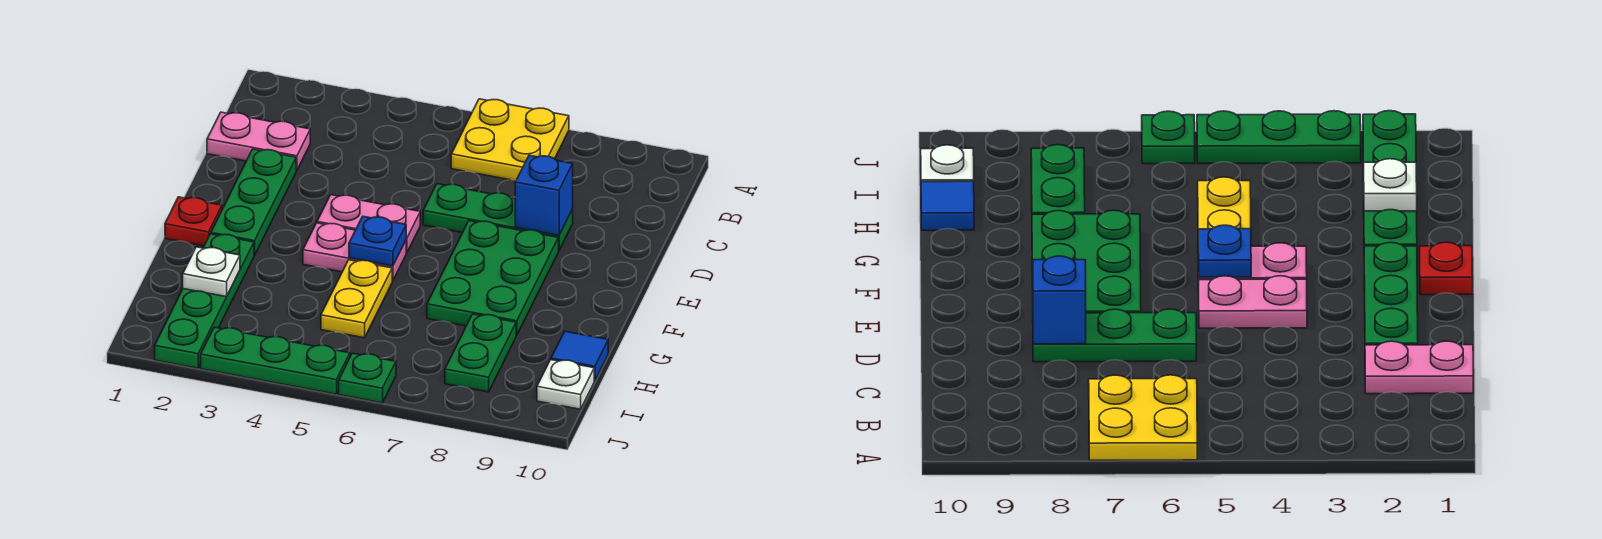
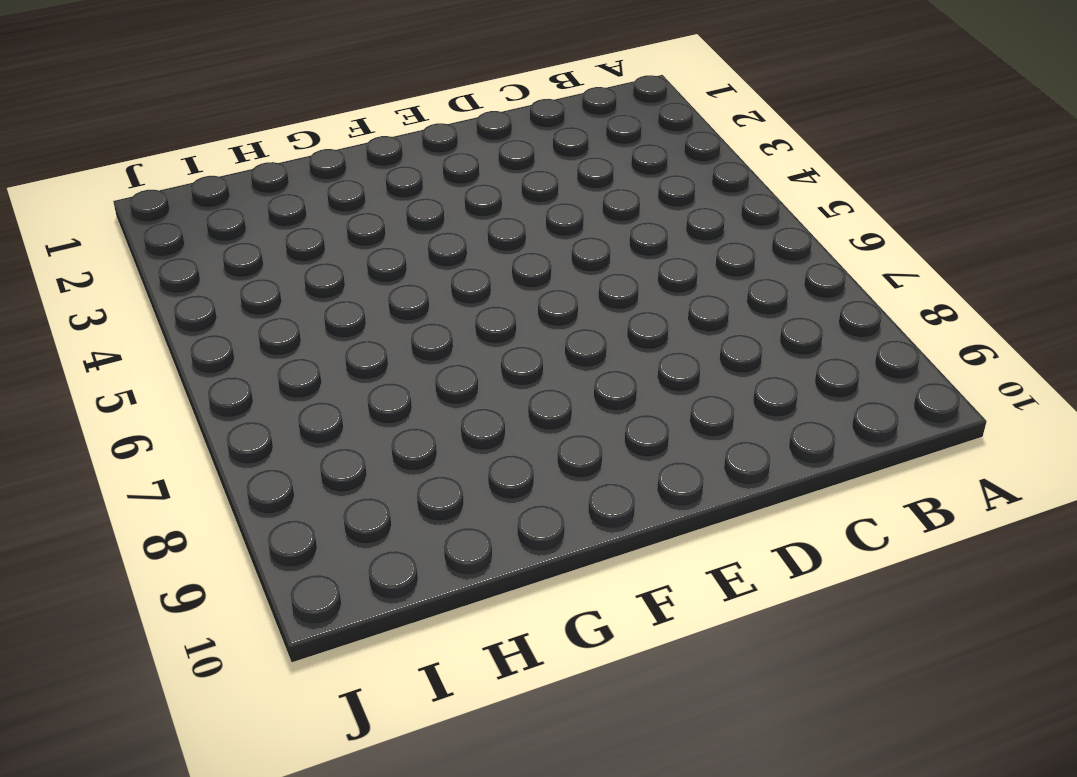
none -> yellow plate A6:B7 level 1
none -> pink plate C1:C2 level 1
none -> green plate D2:F2 level 1

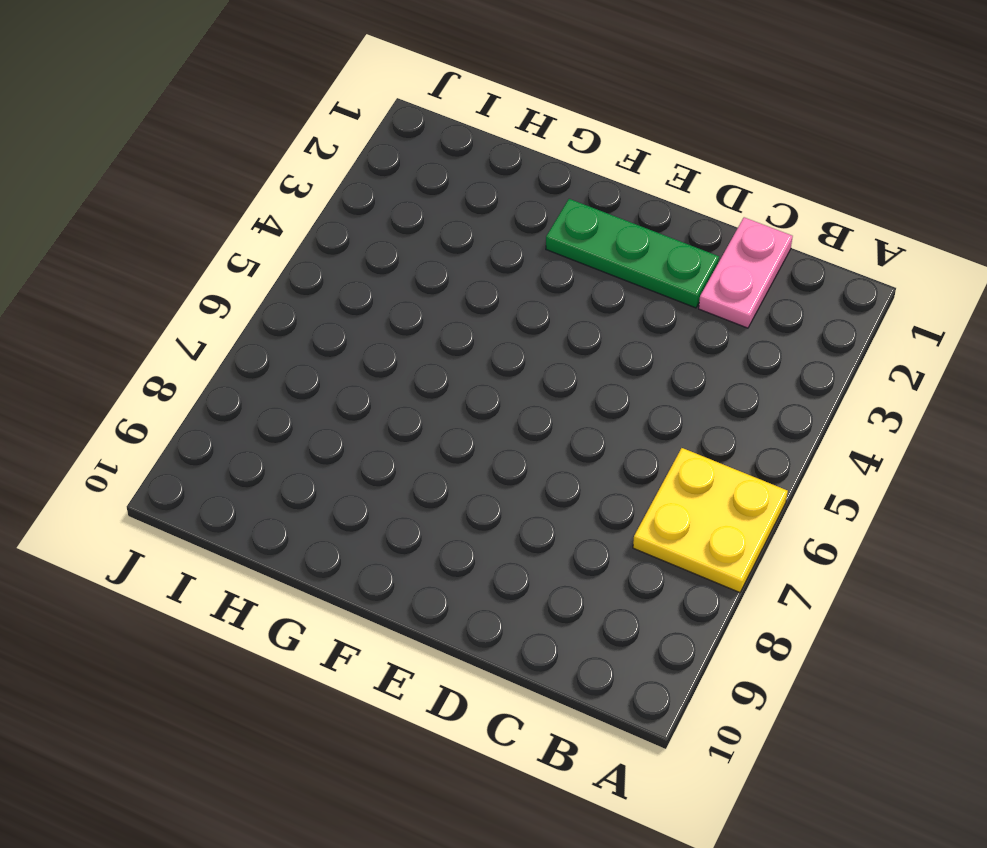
none -> green plate D6:D8 level 1
none -> pink plate E4:E5 level 1
none -> green plate E7:G8 level 1

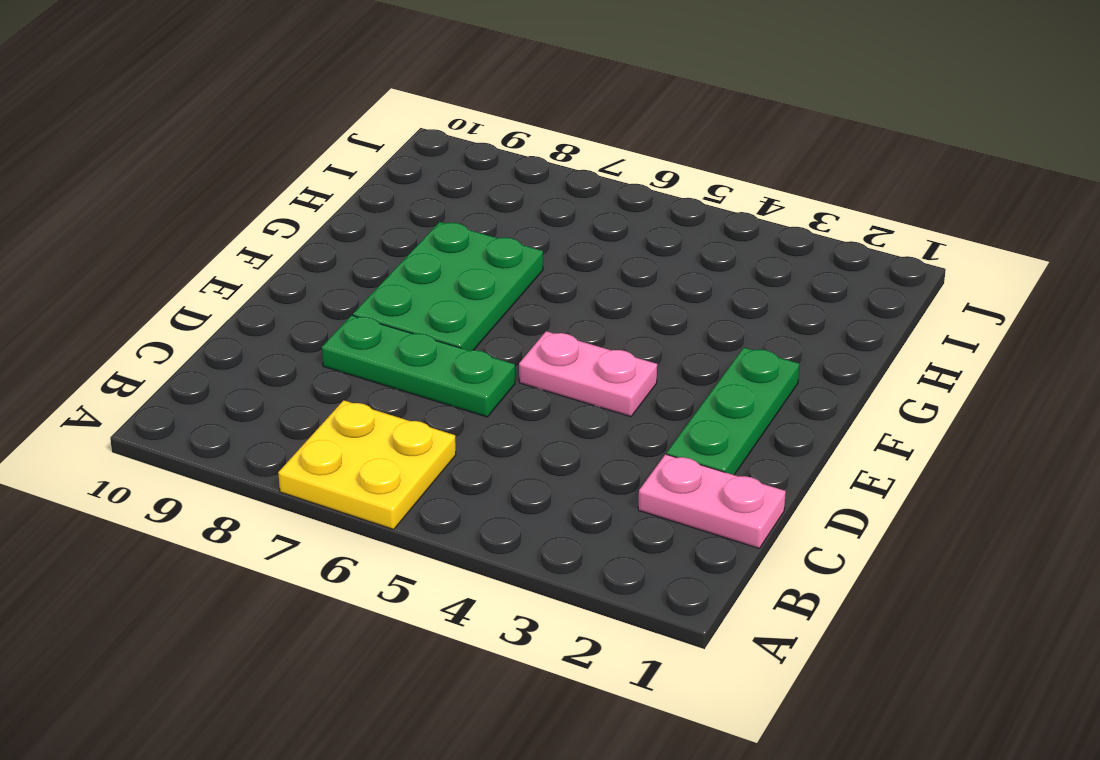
none -> red plate F1 level 1
none -> pink plate F4:F5 level 1
none -> green plate G2:J2 level 1

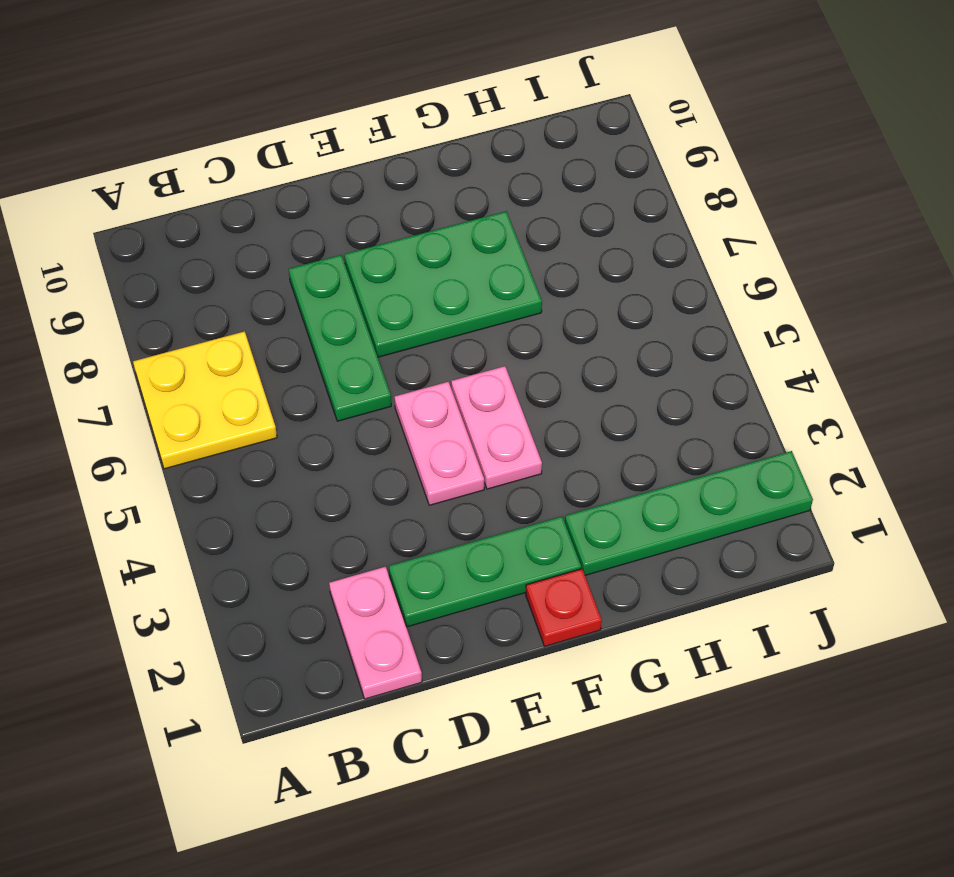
none -> yellow plate G5:H5 level 1
none -> green plate H8:I8 level 1
none -> blue tile H10 level 1

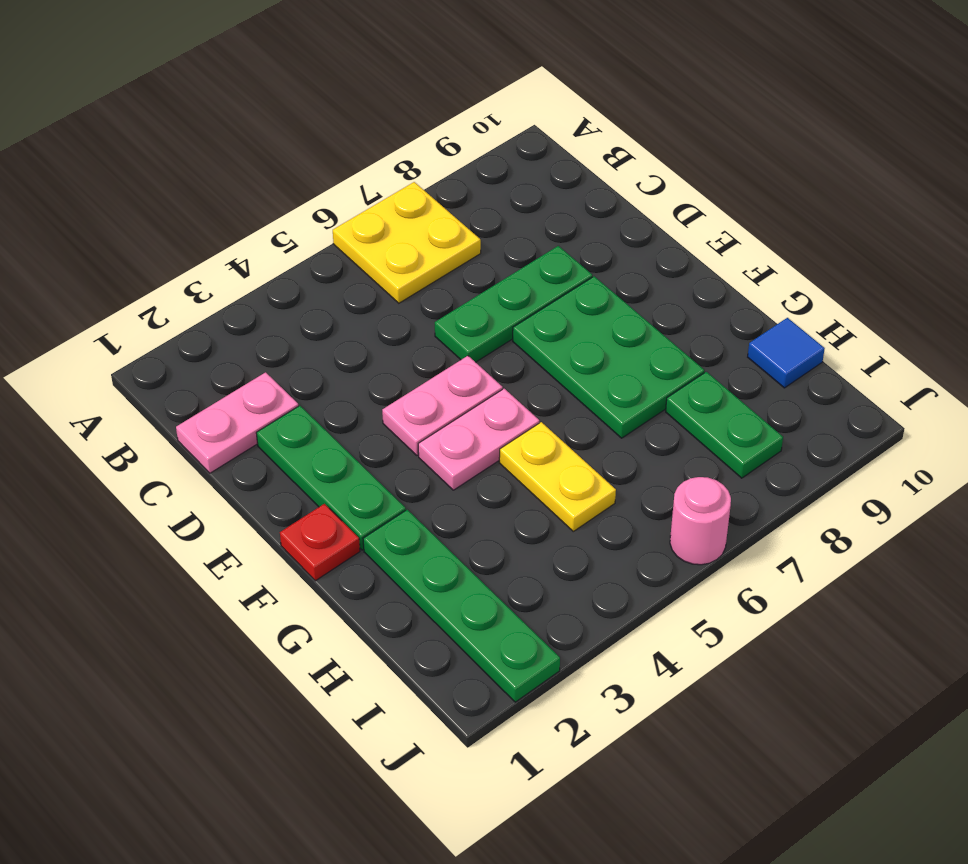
pink round brick J6 level 1 -> green plate J6 level 1
none -> white plate I10 level 1
none -> green plate J3:J5 level 1
none -> blue brick D8 level 2

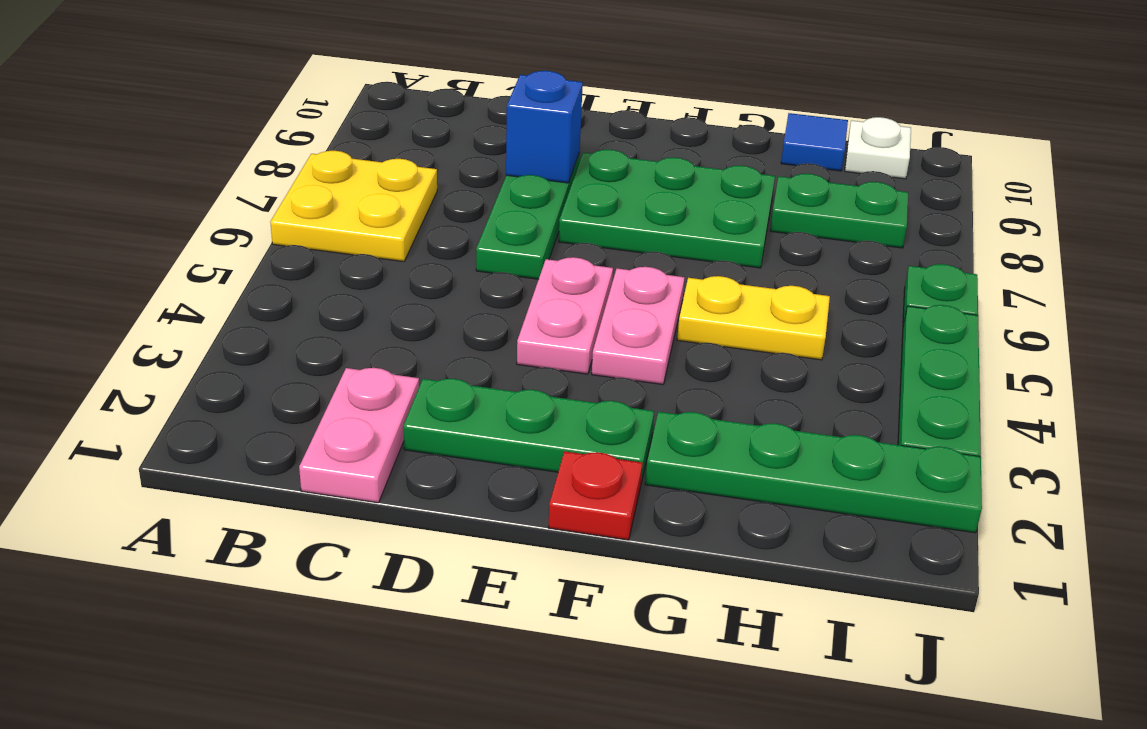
none -> blue plate F5 level 2
none -> white plate H2 level 2

